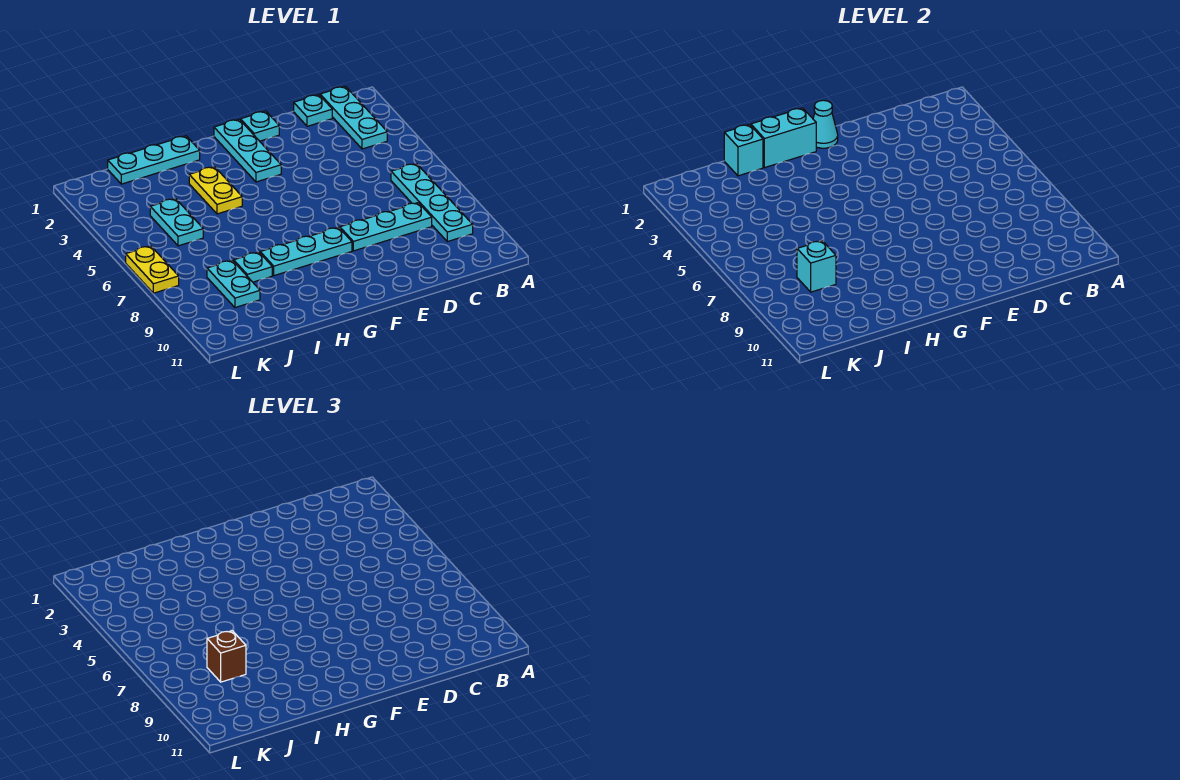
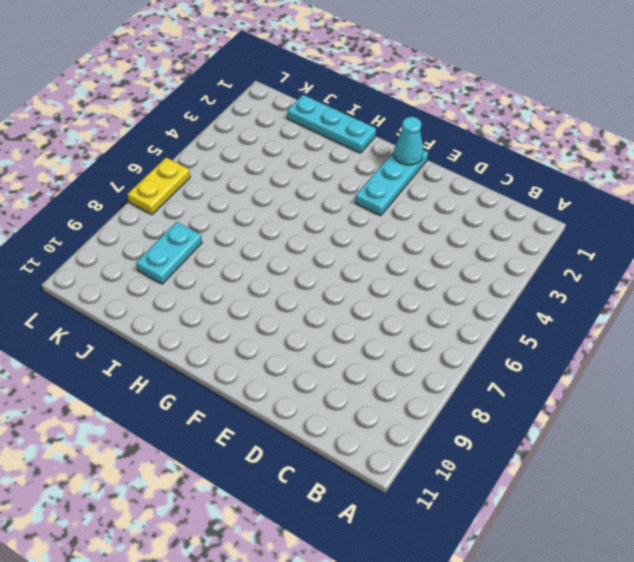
none -> cyan plate B1:B3 level 1
none -> cyan plate B6:B9 level 1
none -> cyan plate C1 level 1

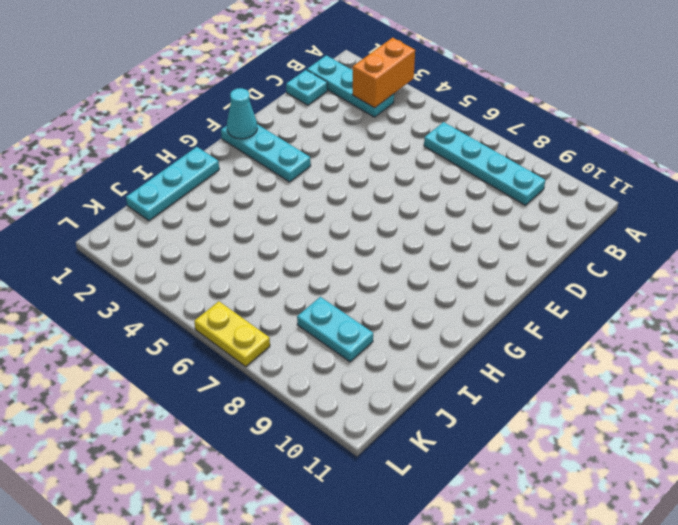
orange brick A3:B3 level 2 -> none
none -> cyan plate C8:E8 level 1
none -> cyan plate E1 level 1
none -> cyan plate F8:H8 level 1

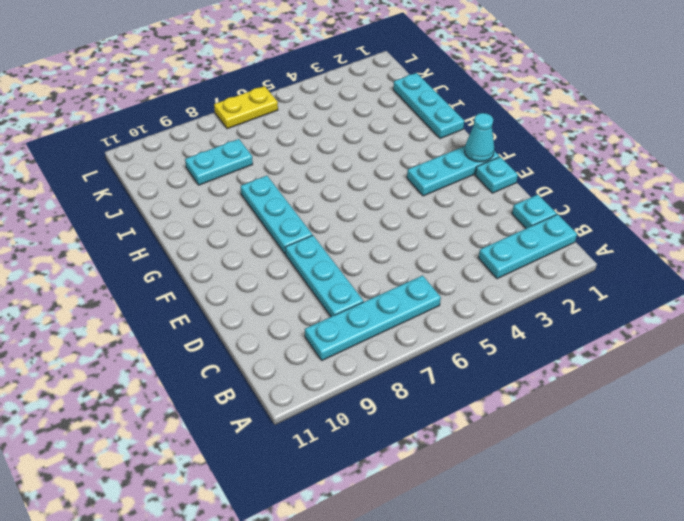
none -> yellow plate H3:H4 level 1
none -> cyan plate I8 level 1
none -> cyan plate J4:J5 level 1

